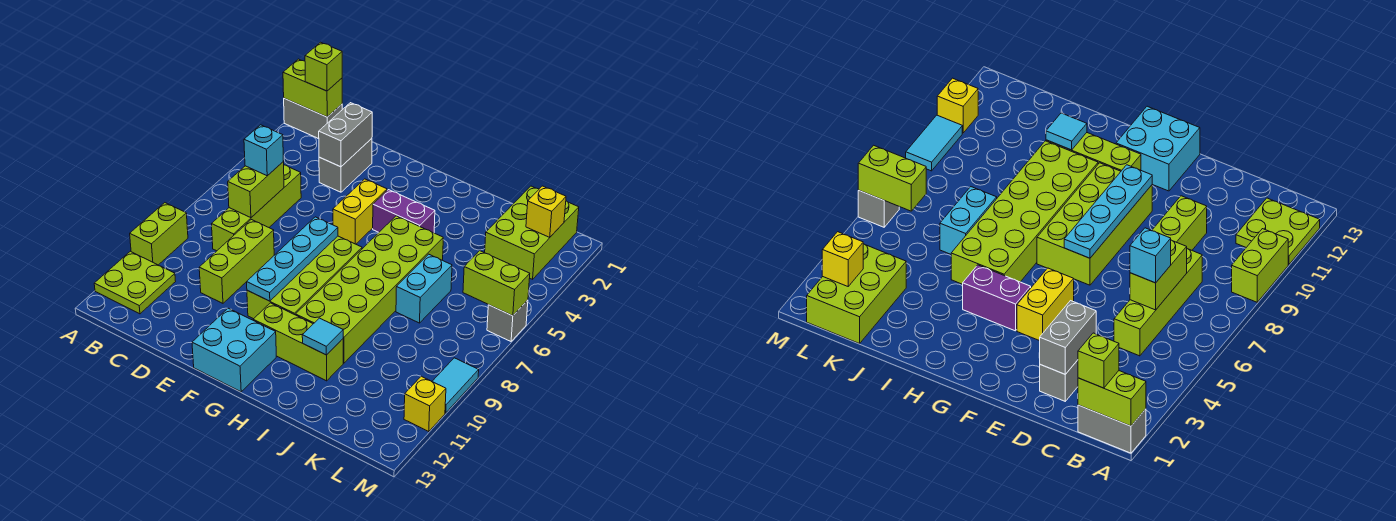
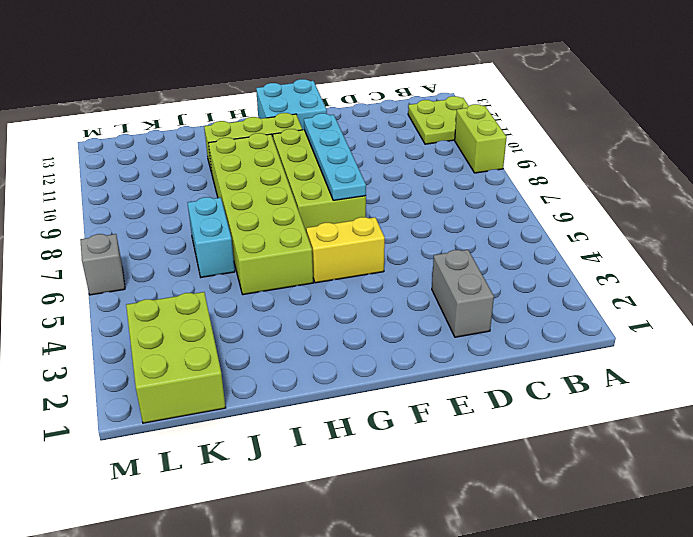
yellow brick F5:G5 level 1 -> yellow brick F4:F5 level 1
none -> grey brick A1:B1 level 1
none -> lime brick C5:C8 level 1
none -> lime brick D8:D10 level 1

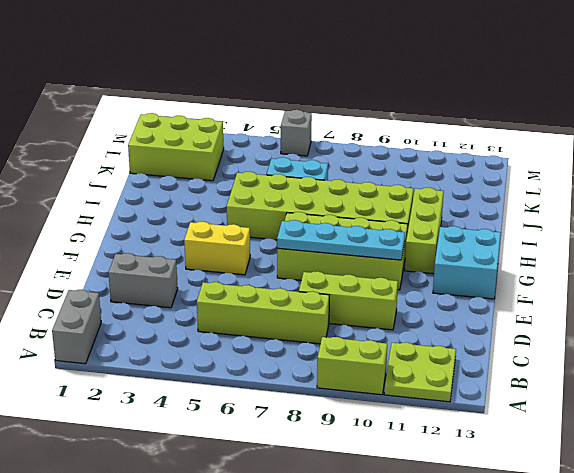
none -> purple brick G4:H4 level 1
none -> cyan tile M9:M10 level 1
none -> yellow brick M11 level 1

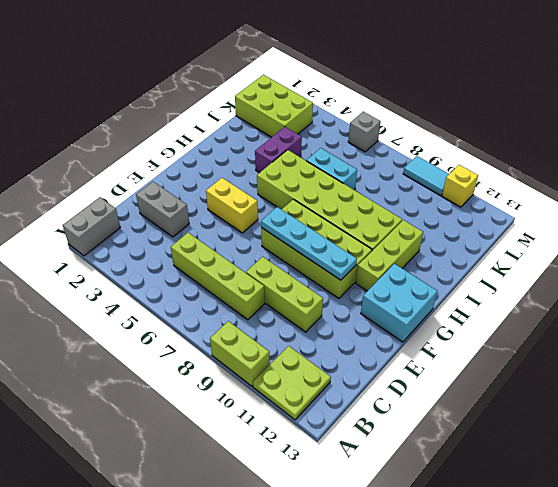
purple brick I4:J4 level 1 -> purple brick G4:H4 level 1
none -> lime brick A1:B1 level 2
none -> lime brick C6:C7 level 2
none -> grey brick D2:D3 level 2

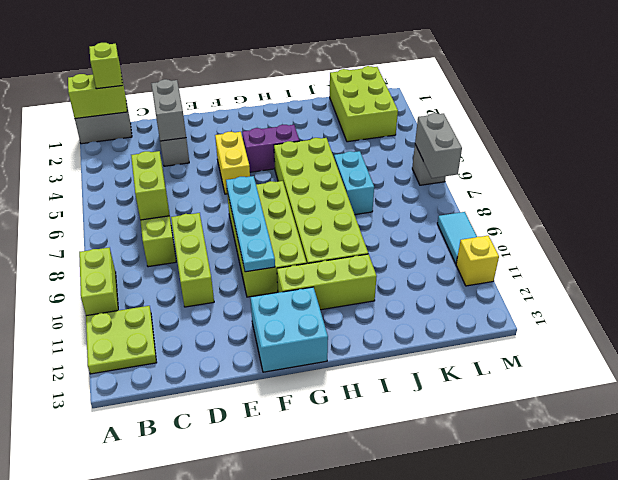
grey brick M6:M7 level 2 -> lime brick L6:M6 level 2
none -> cyan tile I11 level 2
none -> yellow brick L2 level 2
none -> cyan brick C6 level 3

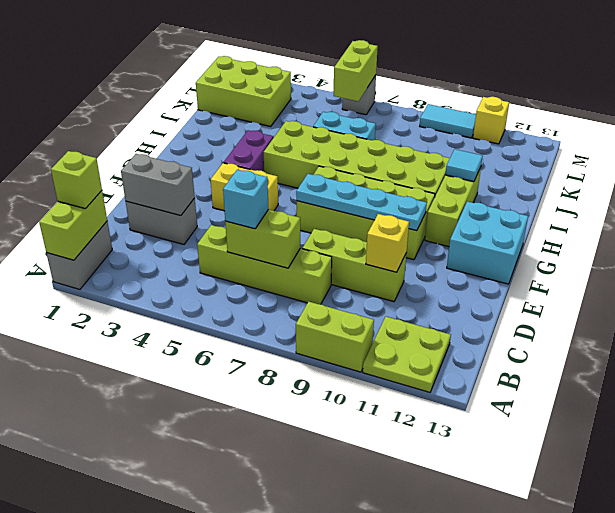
yellow brick D10 level 2 -> yellow brick L2 level 2

